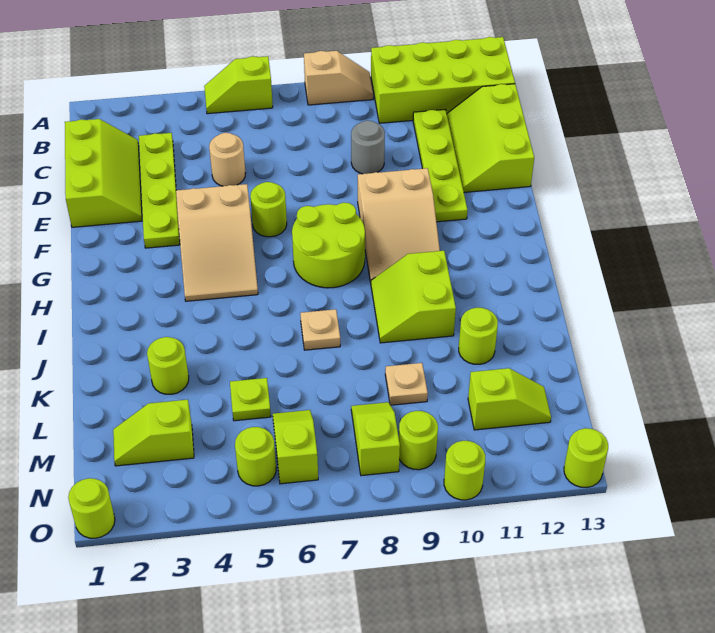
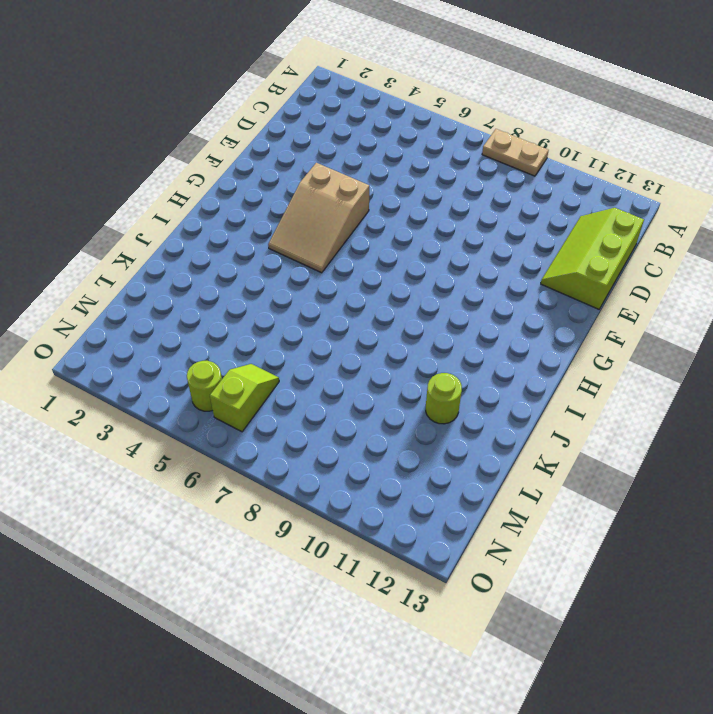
tan plate A8:A9 level 1 -> tan slope A8:A9 level 1 top 8
none -> lime slope A5:A6 level 1 top 6
none -> lime brick A10:B13 level 1
none -> lime slope C1:E2 level 1 top 1

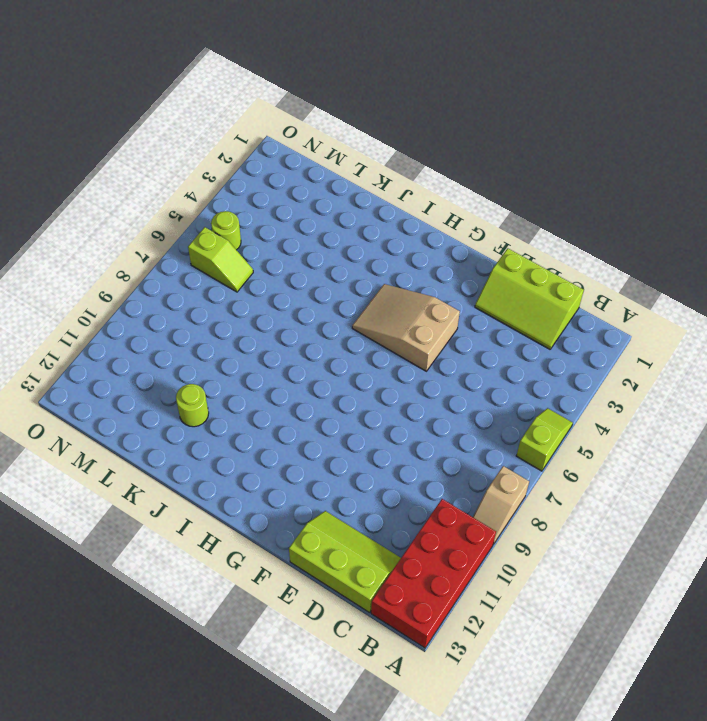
red brick A10:B13 level 1 -> lime brick A10:B13 level 1
none -> lime plate C3:F3 level 1
none -> lime plate C11:F11 level 1
none -> tan round brick D5 level 1

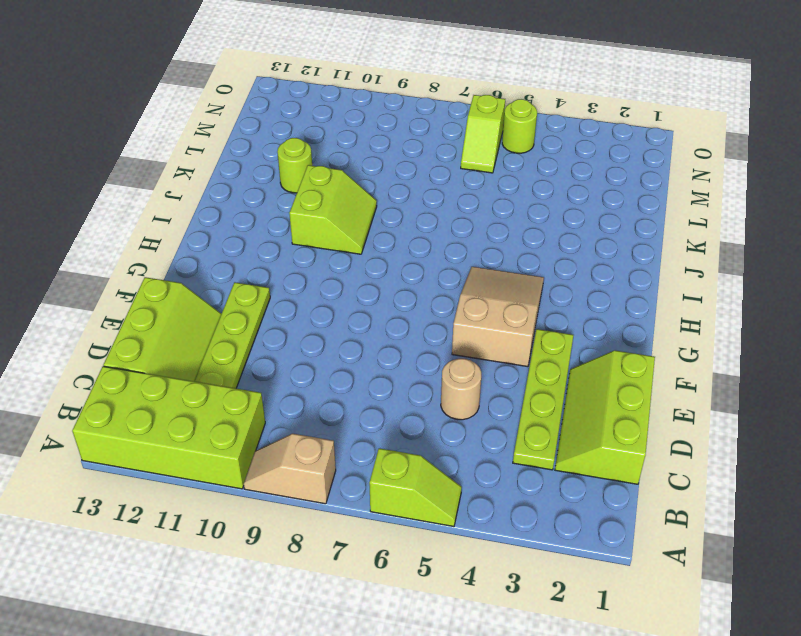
none -> grey round brick D9 level 1
none -> lime round brick F6 level 1
none -> tan slope F9:H10 level 1 top F

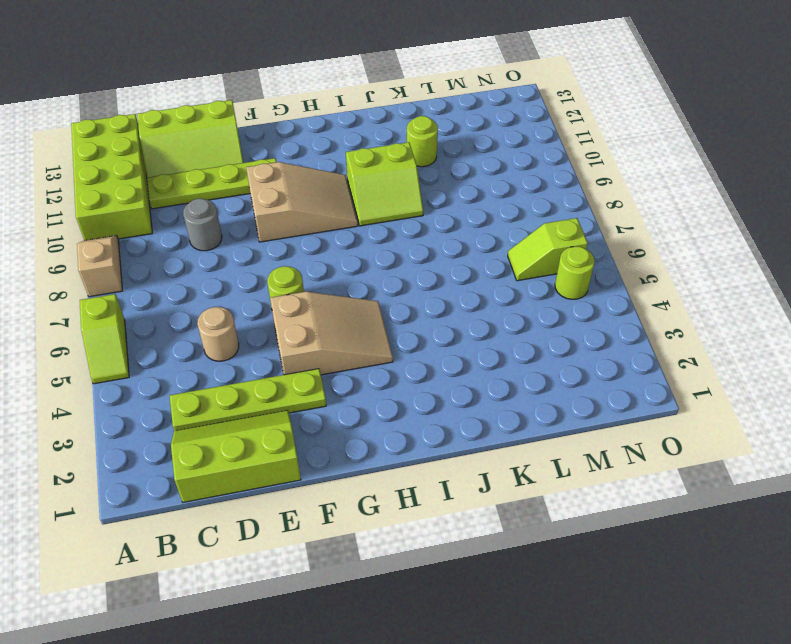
none -> lime round brick G7:H8 level 1
none -> tan plate J7 level 1
none -> lime round brick K3 level 1

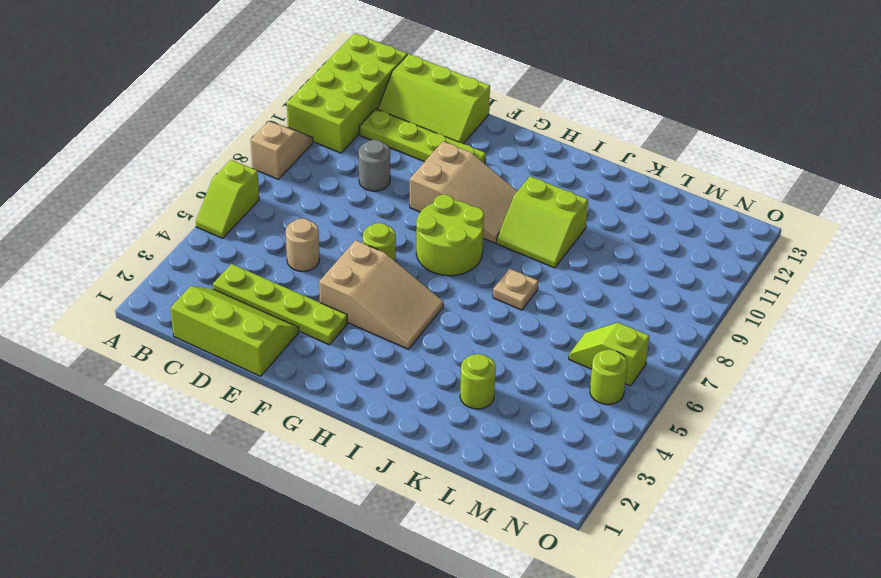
none -> lime round brick K11 level 1
none -> lime plate L5 level 1
none -> tan plate L9 level 1

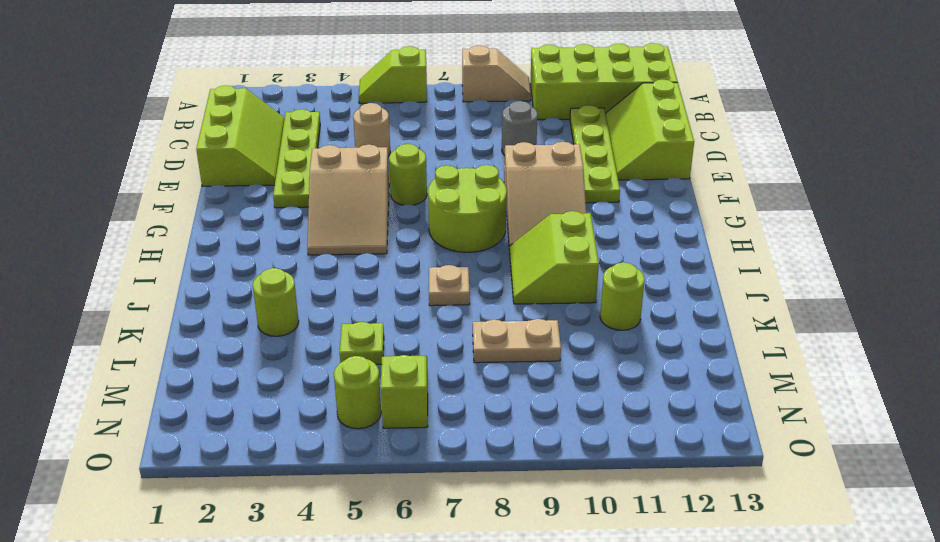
tan plate L8:L9 level 1 -> tan plate L9 level 1
none -> lime slope M2:M3 level 1 top 3
none -> lime slope M8:N8 level 1 top N
none -> lime slope M11:M12 level 1 top 11

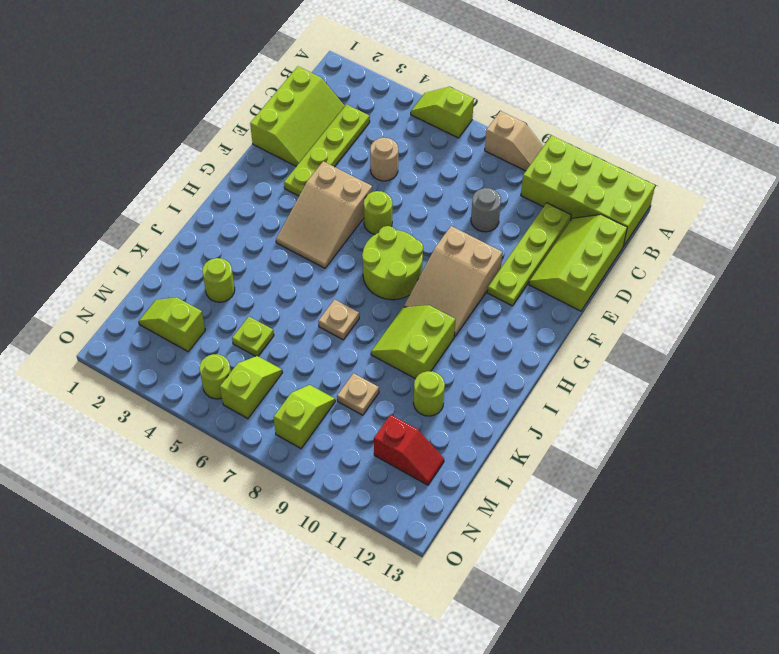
red slope M11:M12 level 1 top 11 -> lime slope M11:M12 level 1 top 11
none -> lime round brick N9 level 1
none -> lime round brick O1 level 1
none -> lime round brick O10 level 1

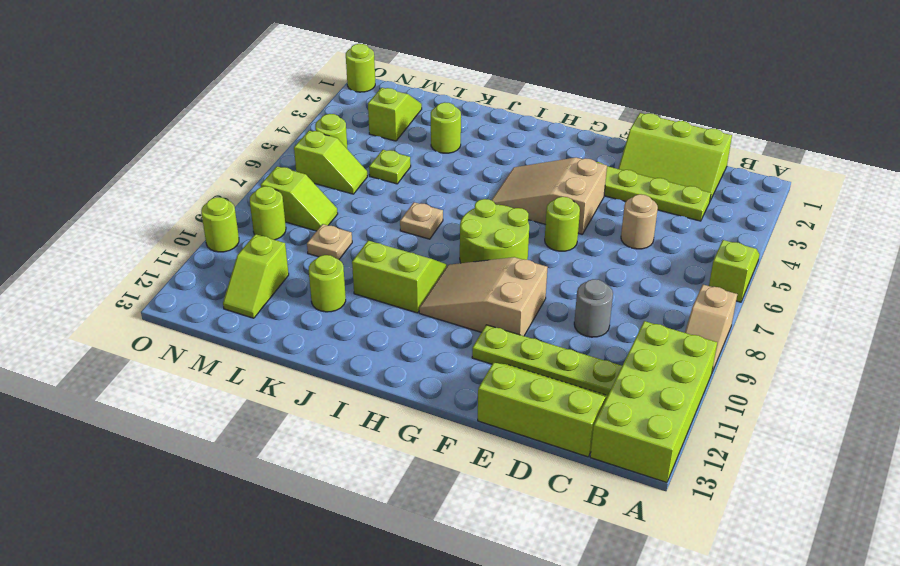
none -> lime round brick O13 level 1

